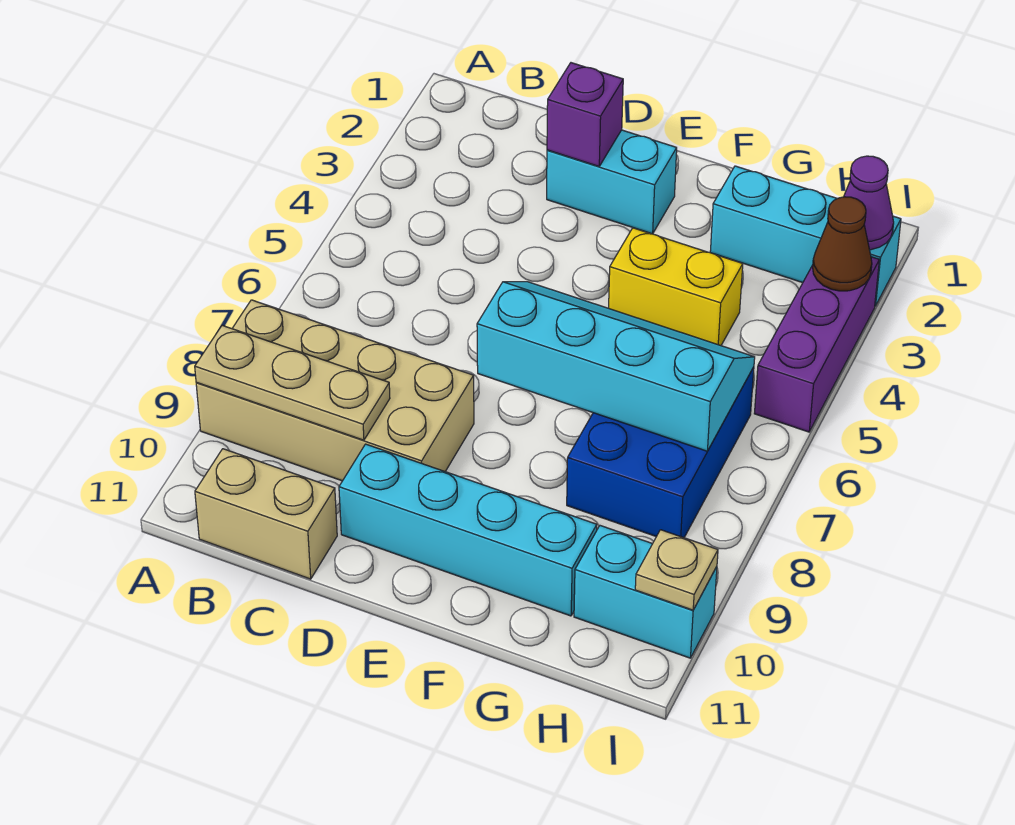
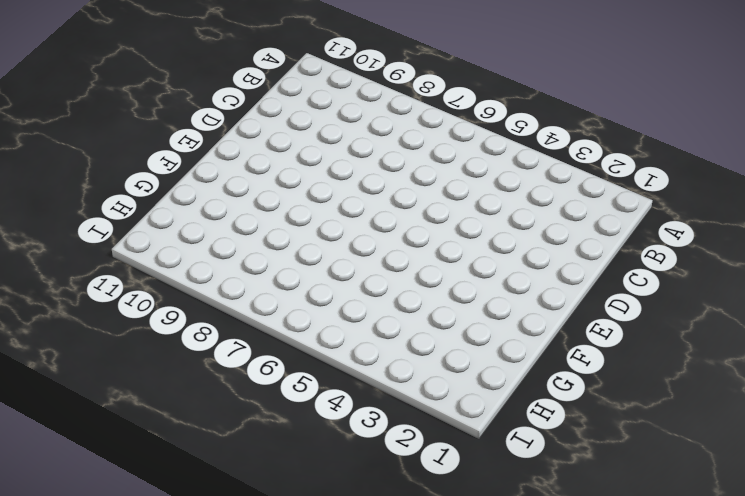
none -> tan brick A8:D9 level 1
none -> tan brick B11:C11 level 1
none -> cyan brick D2:E2 level 1

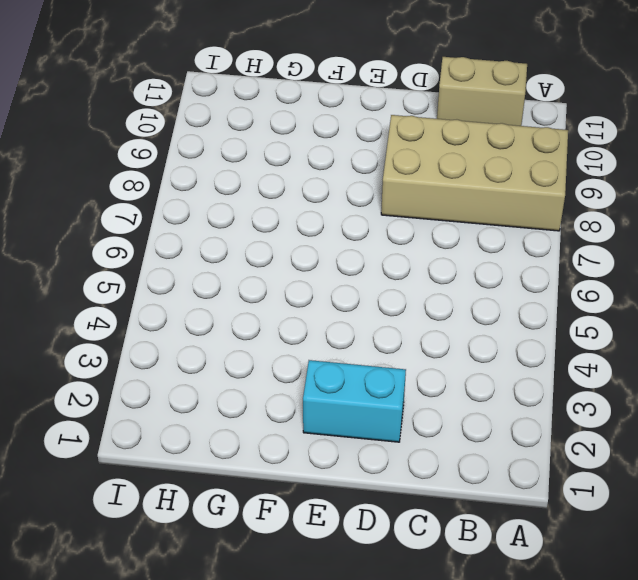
none -> cyan brick D10:G10 level 1
none -> yellow brick F4:G4 level 1
none -> cyan brick G2:I2 level 1

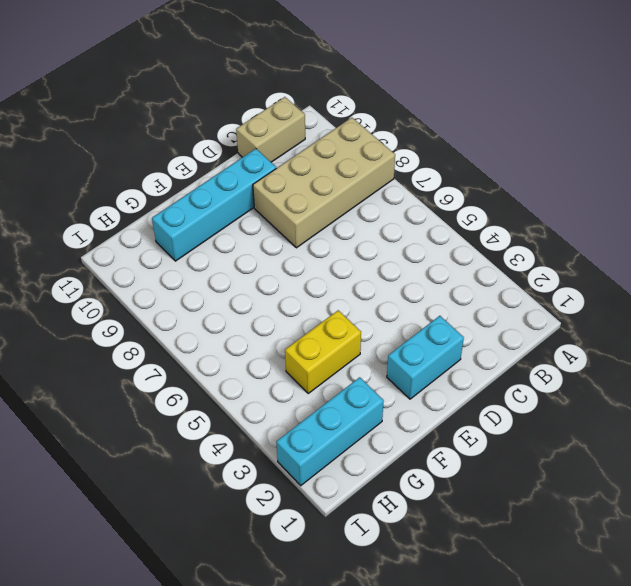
none -> blue brick G6:H8 level 1
none -> cyan brick H10:I10 level 1
none -> purple brick I3:I5 level 1

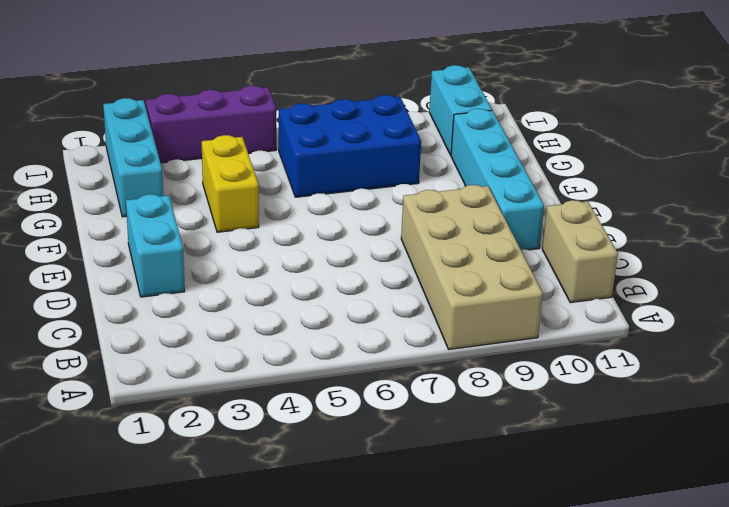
none -> tan plate A9:C9 level 2
none -> purple brick D2 level 2
none -> cyan slope E6:H7 level 2 top 7

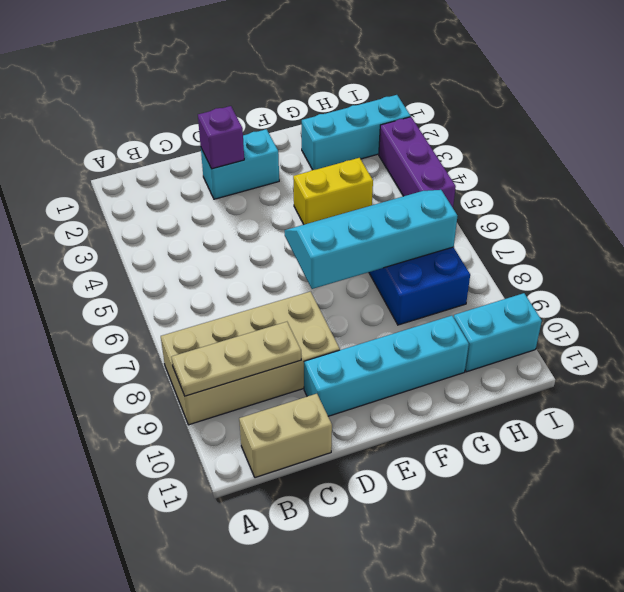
none -> purple cone I2 level 2
none -> brown cone I3 level 2
none -> tan plate I10 level 2

